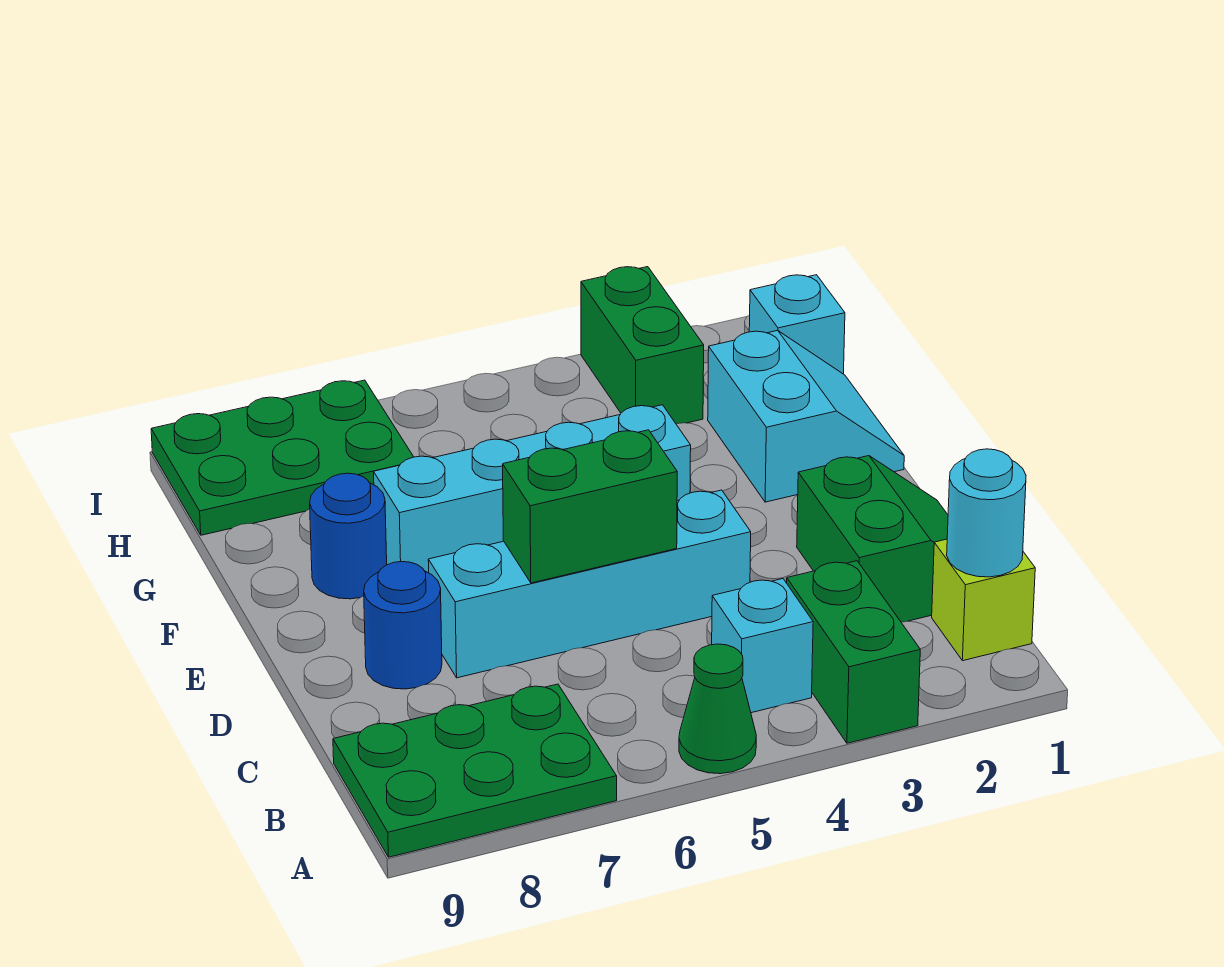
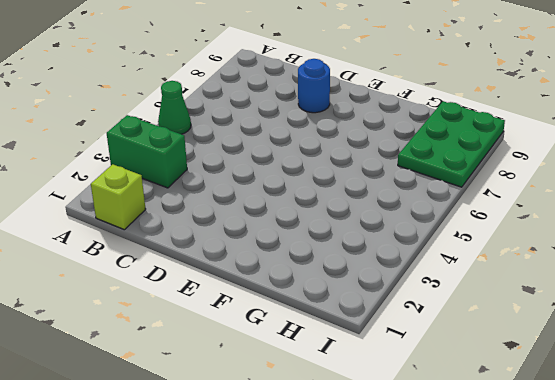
none -> green plate A7:B9 level 1
none -> cyan brick B4 level 1
none -> green slope C1:D2 level 1 top 2

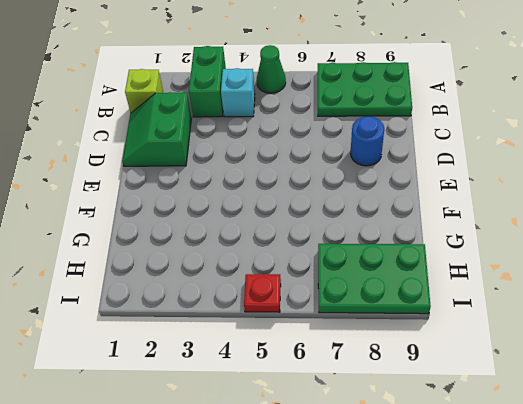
red plate I5 level 1 -> none
none -> cyan brick D4:D7 level 1
none -> cyan slope F1:G2 level 1 top 2
none -> cyan brick F4:F7 level 1

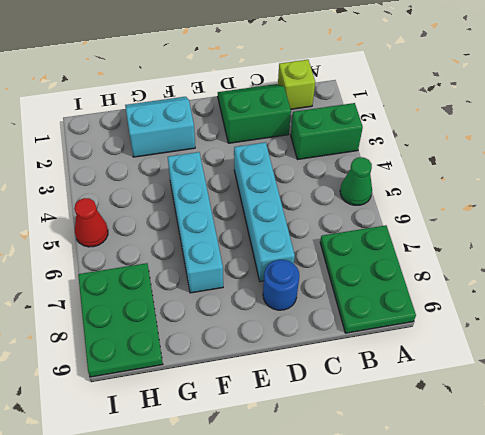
red cone I5 level 1 -> none
none -> cyan brick B4 level 1
none -> blue round brick F8 level 1
none -> cyan brick H1 level 1

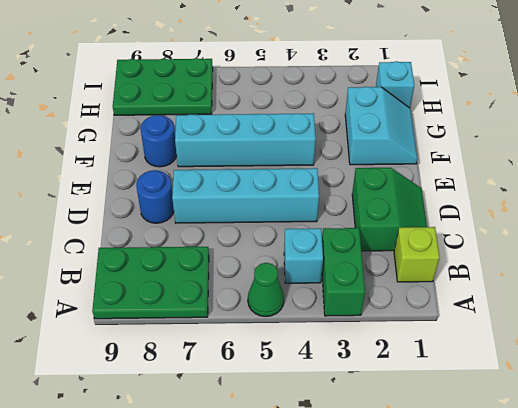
none -> green brick H3:I3 level 1
none -> cyan round brick B1 level 2
none -> green brick D5:D6 level 2

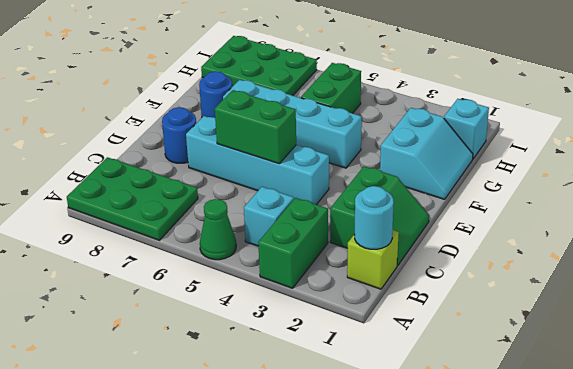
green brick G5:H5 level 1 -> green brick H3:I3 level 1

